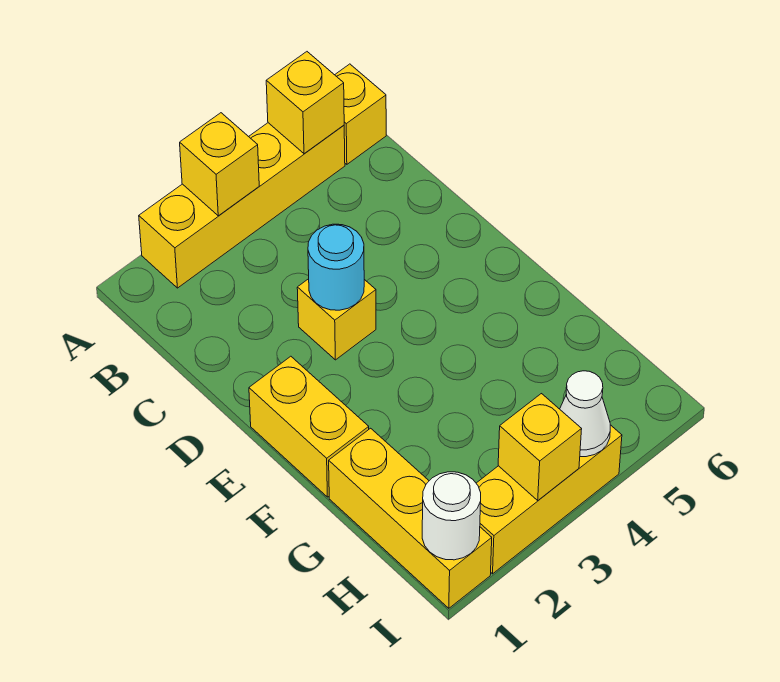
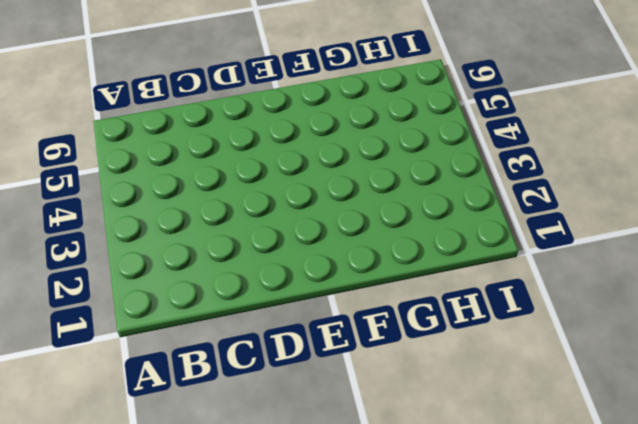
none -> yellow brick A2:A5 level 1
none -> yellow brick A6 level 1
none -> yellow brick D3 level 1

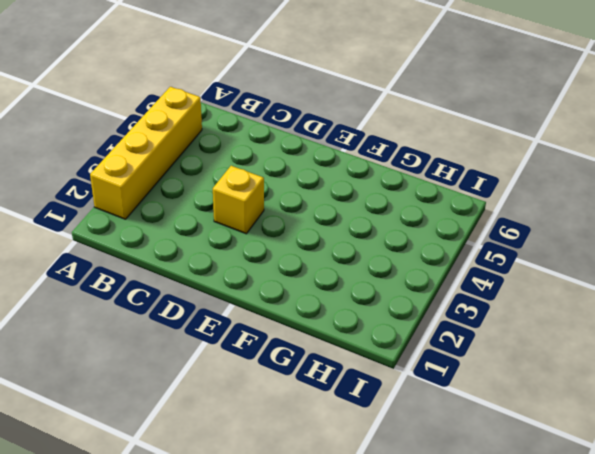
none -> yellow brick A6 level 1
none -> yellow brick E1:F1 level 1
none -> yellow brick G1:I1 level 1

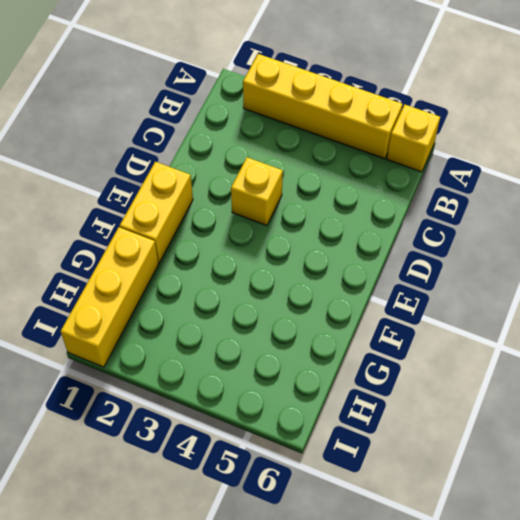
none -> yellow brick I2:I4 level 1
none -> yellow brick A3 level 2
none -> yellow brick A5 level 2

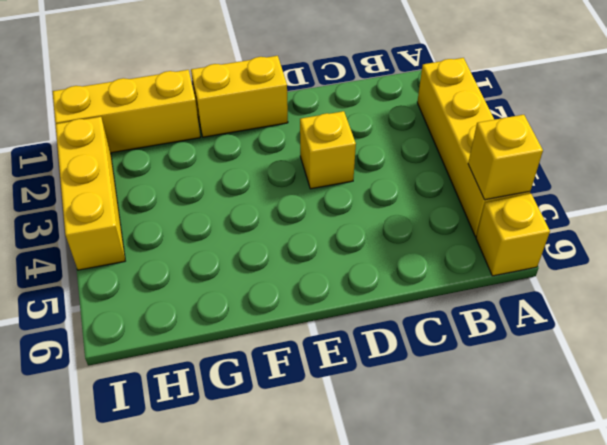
none -> yellow brick A3 level 2
none -> cyan round brick D3 level 2
none -> white round brick I1 level 2

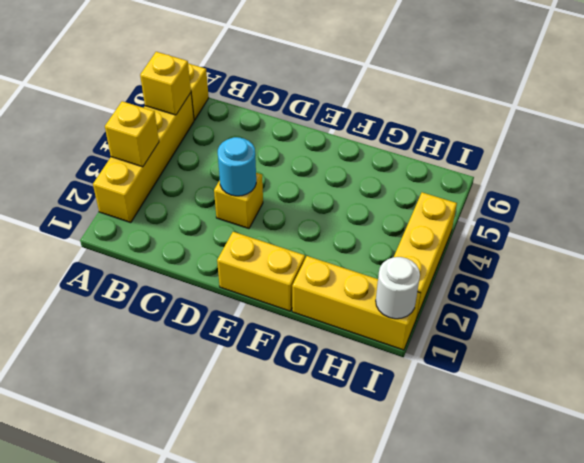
none -> yellow brick I3 level 2
none -> white cone I4 level 2

